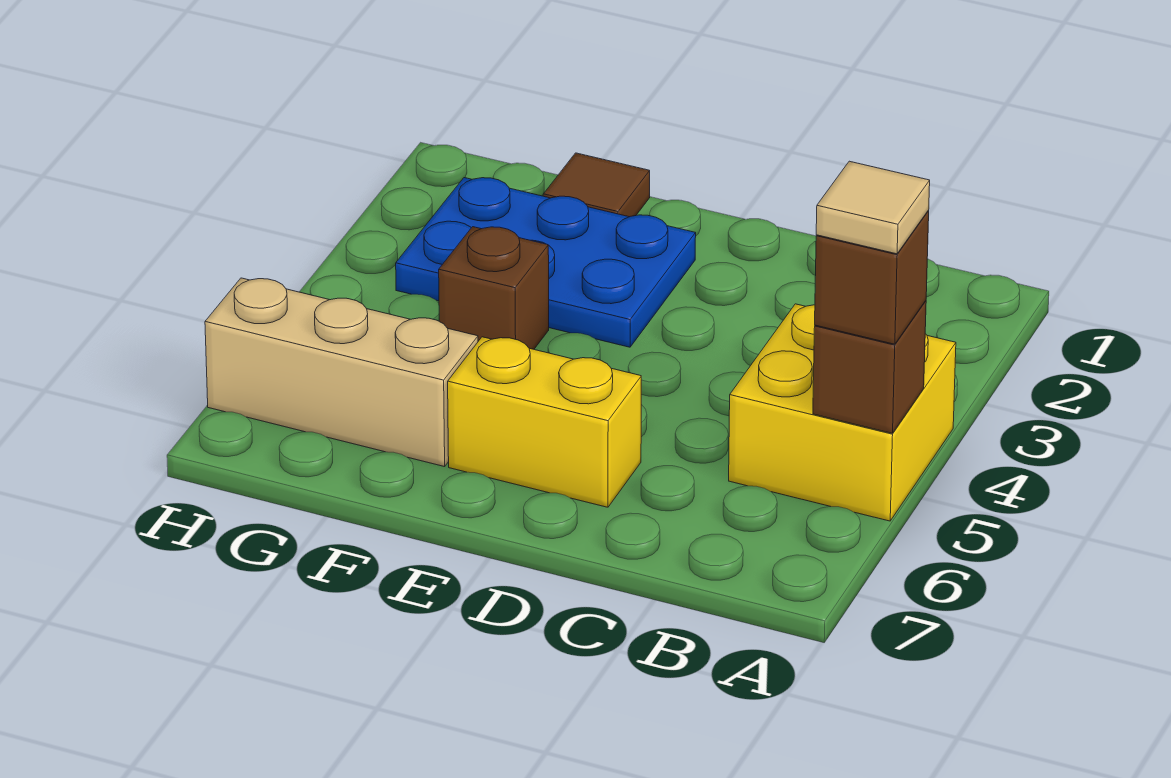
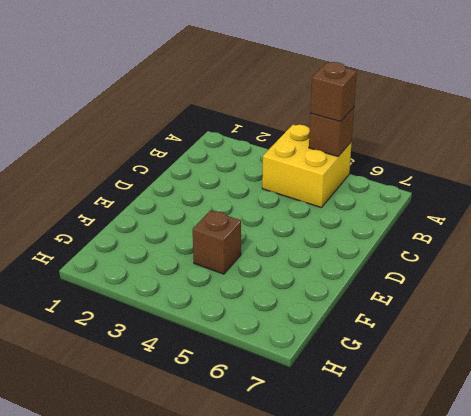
none -> yellow brick D6:E6 level 1
none -> blue plate E2:G3 level 1

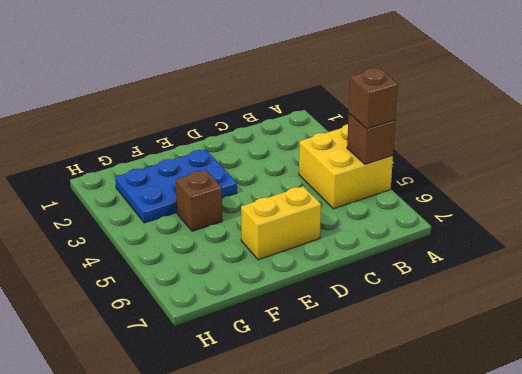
none -> brown tile F1 level 1
none -> tan brick F6:H6 level 1

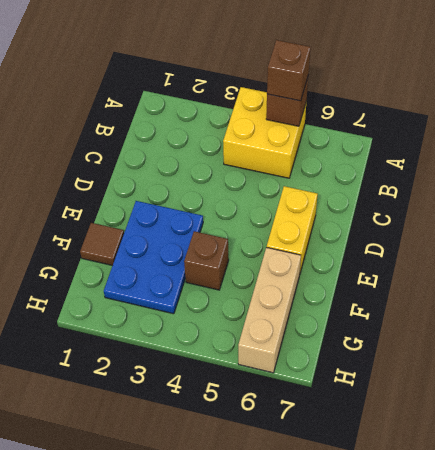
none -> tan tile A5 level 4

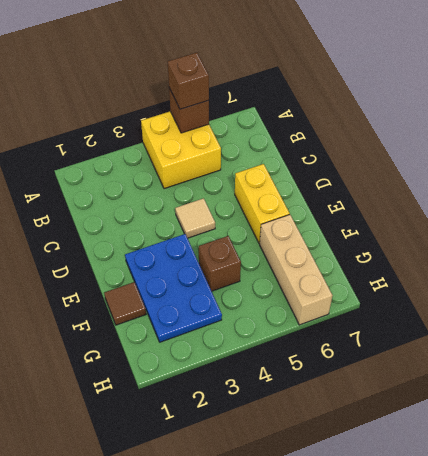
tan tile D4 level 1 -> tan tile A5 level 4

